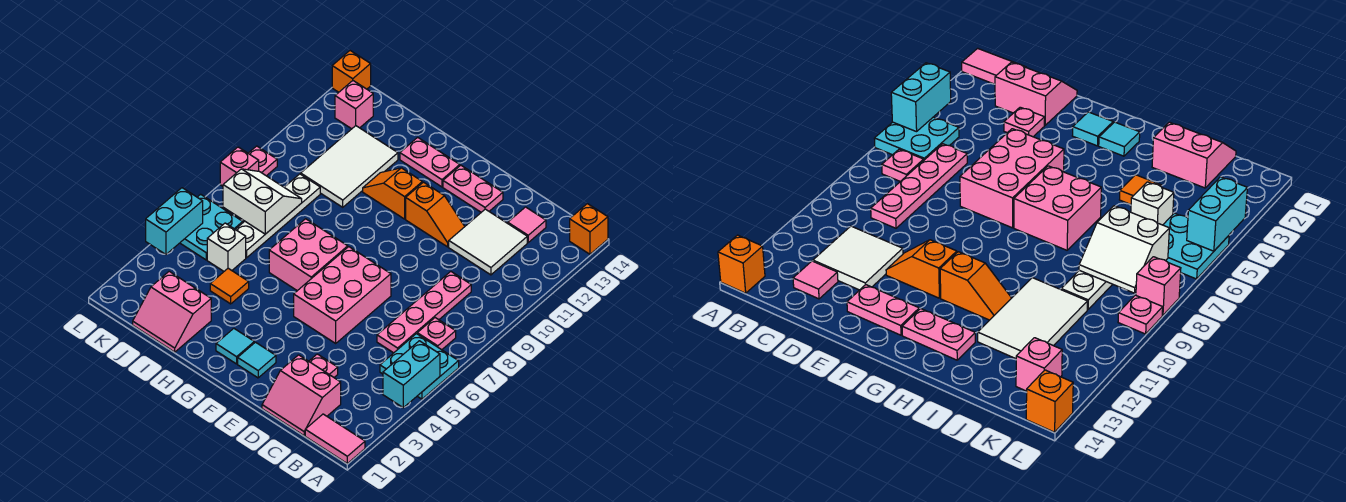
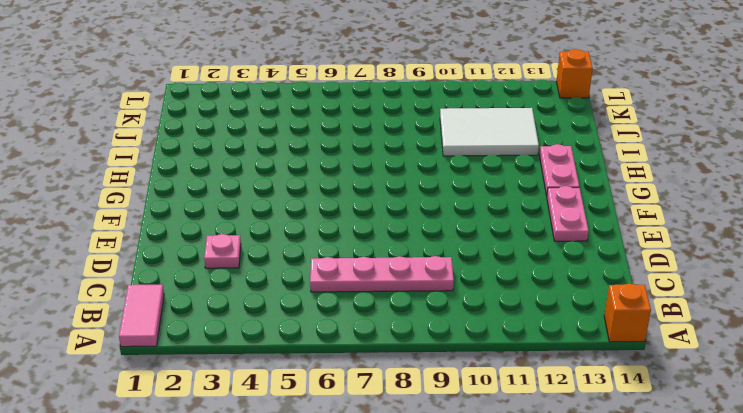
none -> cyan plate A5:B6 level 1
none -> pink plate B7 level 1
none -> pink slope C1:D2 level 1 top 2
none -> white tile C11:D12 level 1

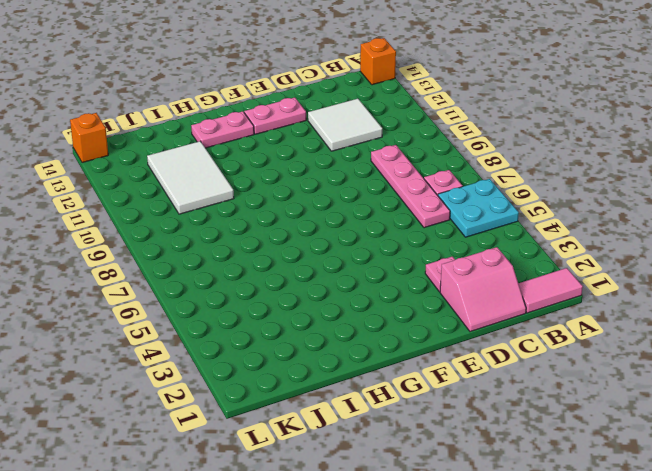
none -> pink tile C13 level 1
none -> pink brick E5:F7 level 1
none -> orange slope E11:F11 level 1 top F
none -> cyan tile F2 level 1

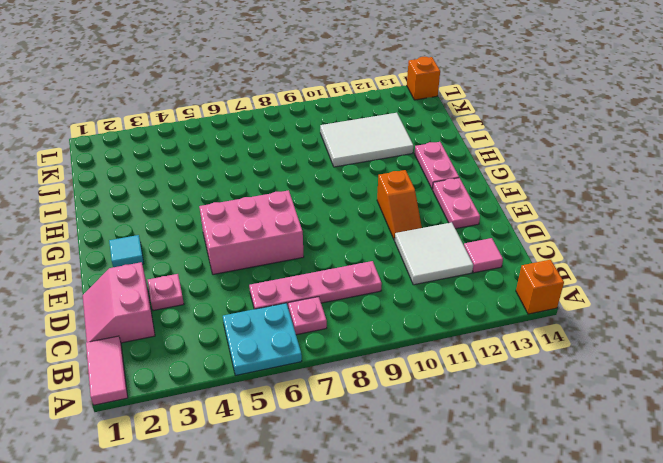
none -> cyan tile G2 level 1
none -> pink brick G6:H7 level 1
none -> orange slope G11:H11 level 1 top G
none -> pink slope I1:J2 level 1 top 2

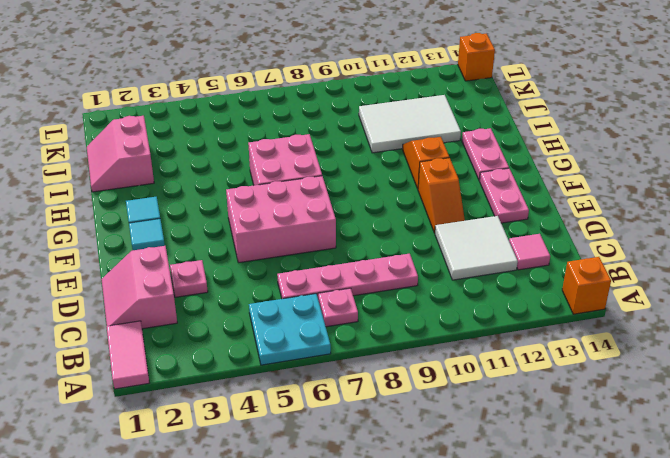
none -> orange tile I4 level 1
none -> white brick J5 level 1
none -> white plate J6:J9 level 1
none -> cyan plate K5:L6 level 1

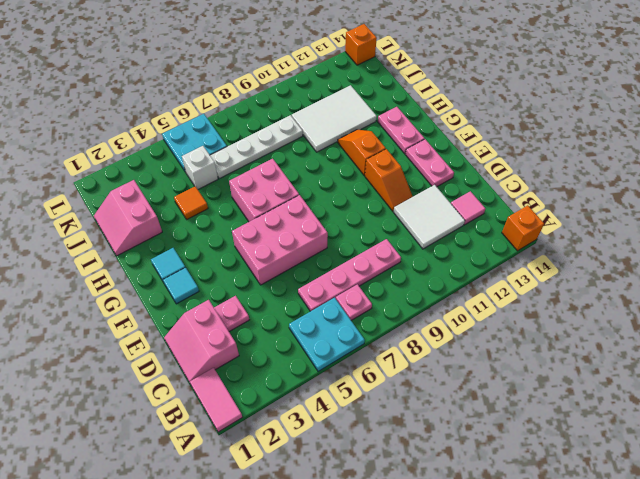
none -> pink brick K13 level 1
none -> pink brick L8 level 1
none -> pink plate L9 level 1
none -> cyan brick A4:A5 level 2

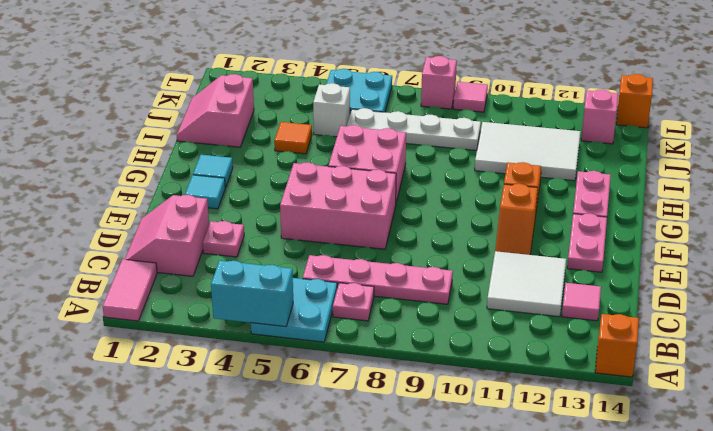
pink tile L9 level 1 -> pink plate L9 level 1
none -> white slope J7:K8 level 2 top 7
none -> cyan brick L4:L5 level 2

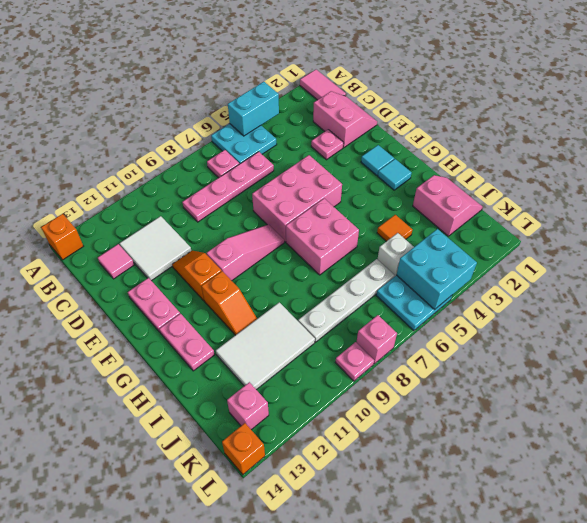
pink slope F8:F10 level 1 top 10 -> none
cyan brick K4:L5 level 2 -> cyan brick L4:L5 level 2
none -> white slope J7:K8 level 2 top 7

